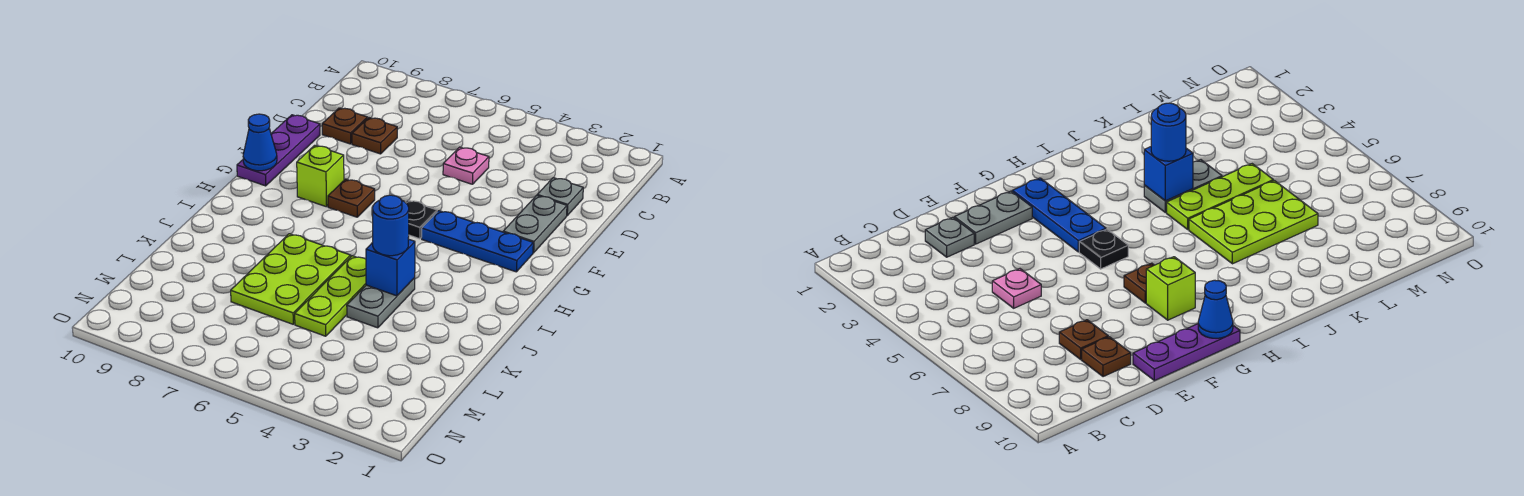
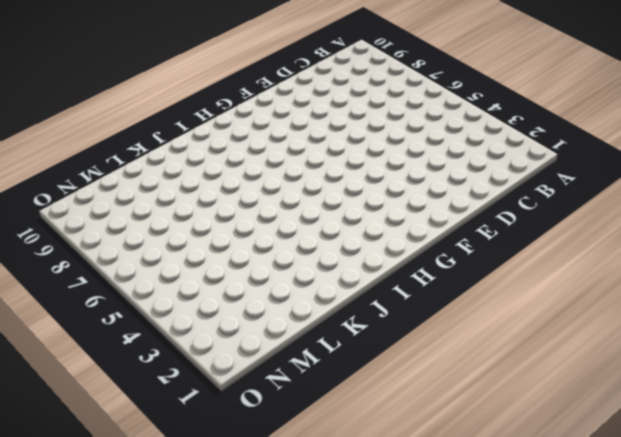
none -> grey plate D2 level 1
none -> pink plate D5 level 1
none -> brown plate D8 level 1

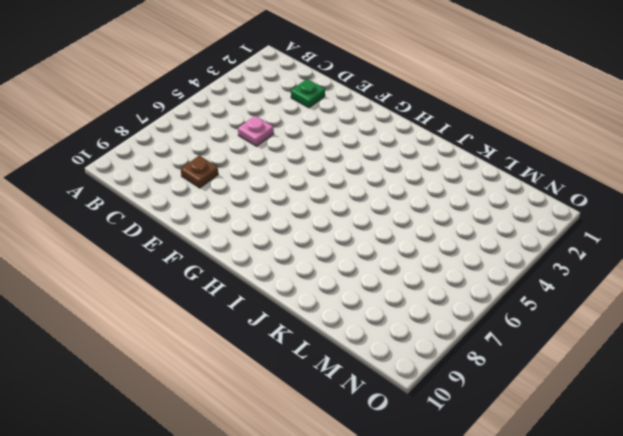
green plate D2 level 1 -> grey plate D2 level 1
none -> brown plate D9 level 1
none -> grey plate E2:F2 level 1
none -> purple plate E10:G10 level 1

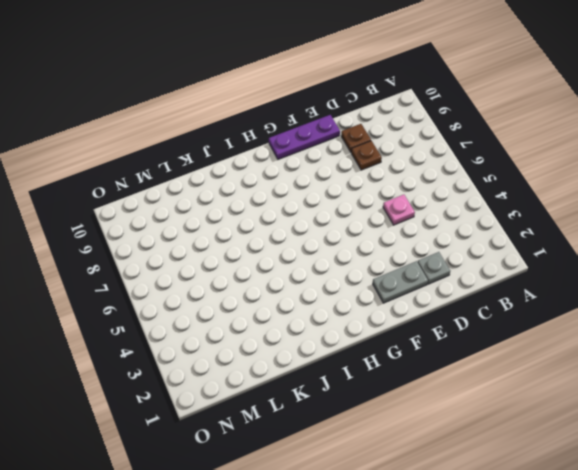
none -> blue plate G2:G4 level 1
none -> black plate G5 level 1
none -> brown plate G7 level 1

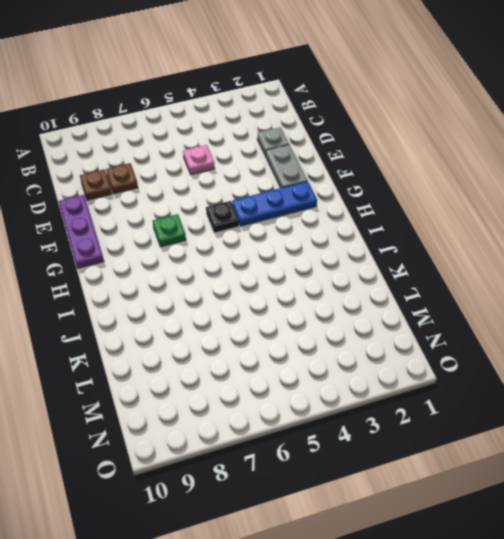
green plate G7 level 1 -> brown plate G7 level 1
none -> lime brick G8 level 1
none -> grey plate J4:K4 level 1
none -> lime plate J5:L5 level 1

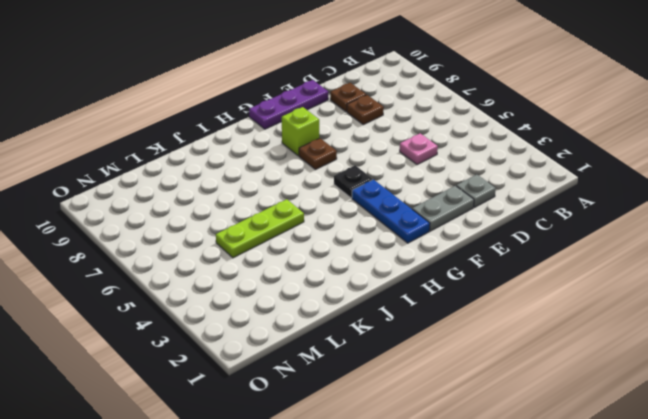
none -> grey plate J4:K4 level 1
none -> lime plate J6:L7 level 1
none -> blue cone G10 level 2

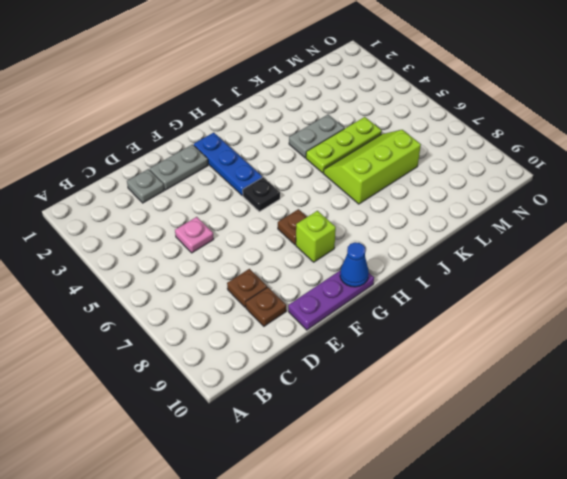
lime slope J6:L7 level 1 top 7 -> lime plate J6:L7 level 1
none -> blue brick J4 level 2
none -> blue round brick J4 level 3

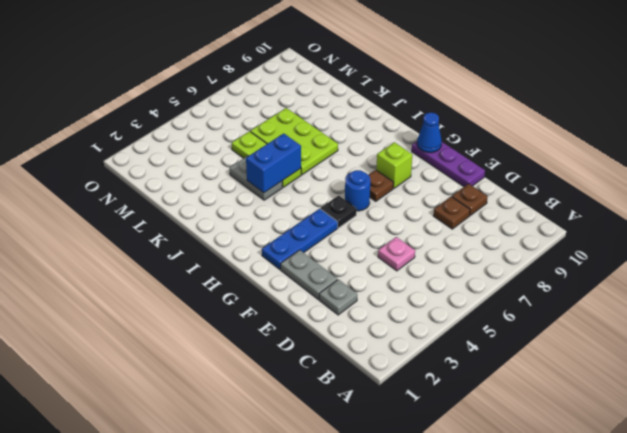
blue round brick G6 level 1 -> blue round brick J4 level 3
blue brick J4:J5 level 2 -> blue brick J4 level 2

